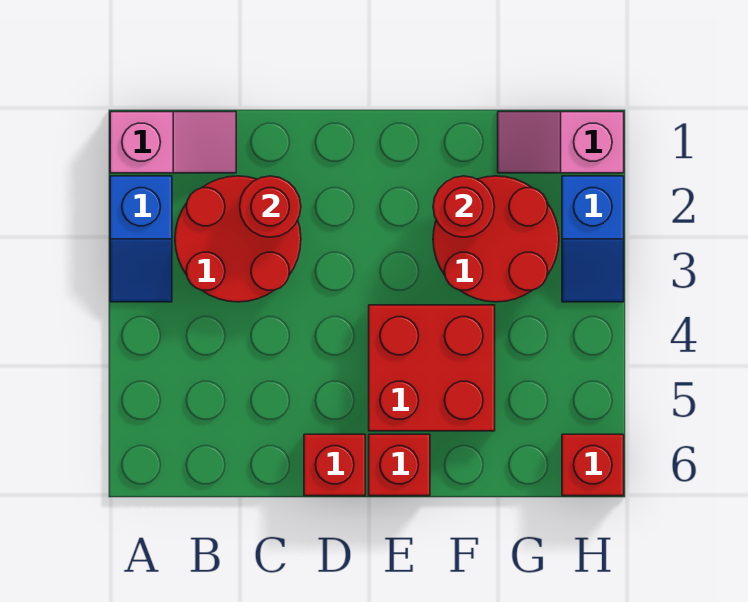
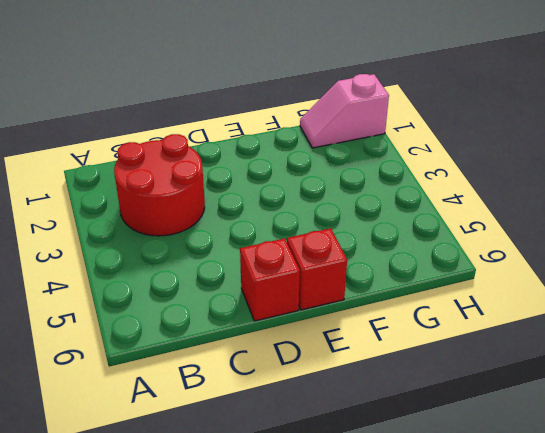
none -> pink slope A1:B1 level 1 top A
none -> blue slope A2:A3 level 1 top 2
none -> red brick E4:F5 level 1

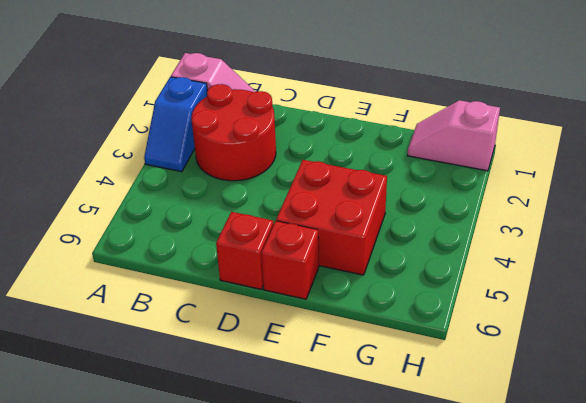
none -> red round brick F2:G3 level 1
none -> blue slope H2:H3 level 1 top 2
none -> red brick H6 level 1

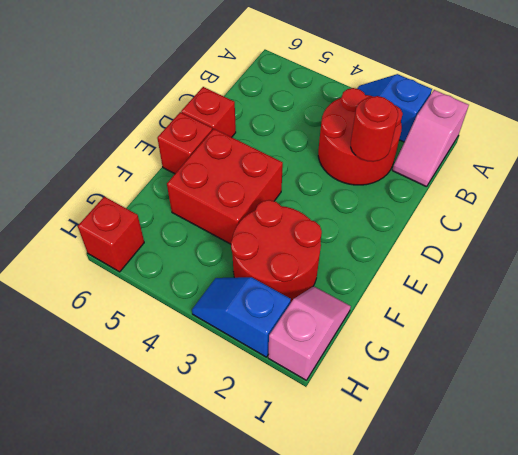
none -> red round brick F2 level 2

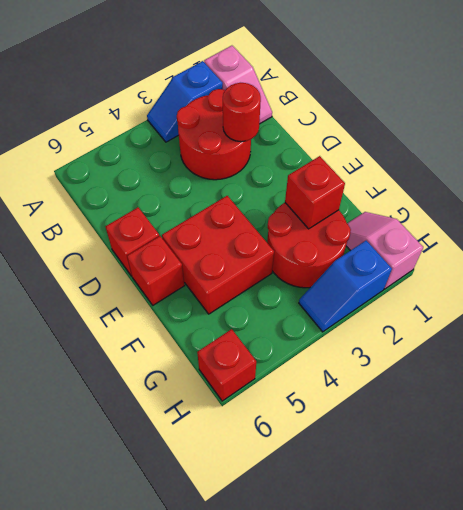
red brick F2 level 2 -> red round brick F2 level 2

